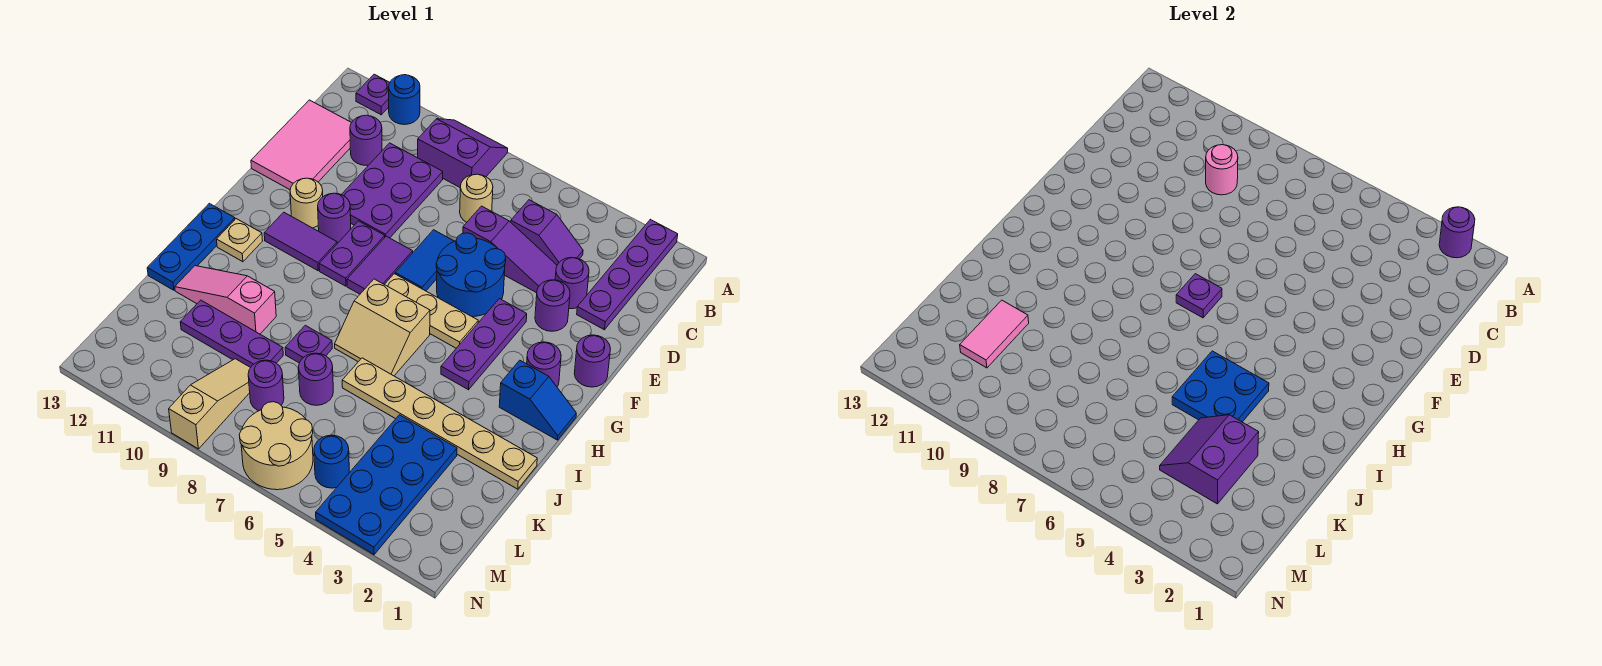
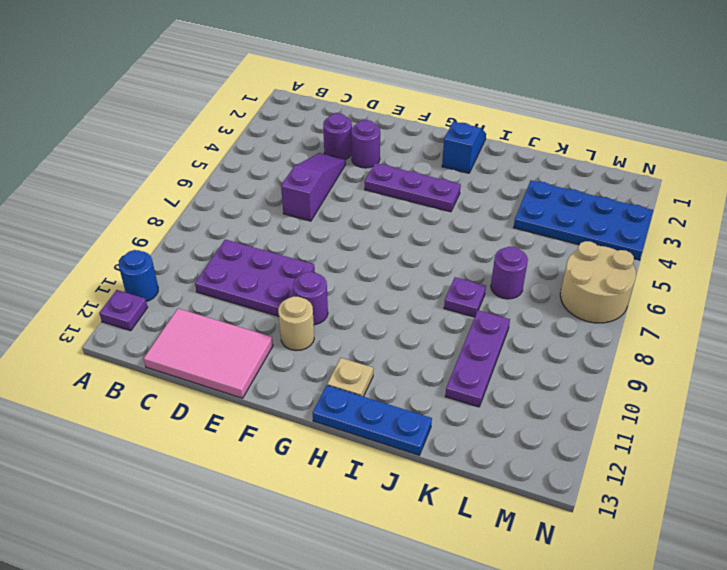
none -> purple plate A2:D2 level 1
none -> purple slope A8:B9 level 1 top B
none -> purple slope C4:C5 level 1 top 5
none -> tan round brick C7 level 1

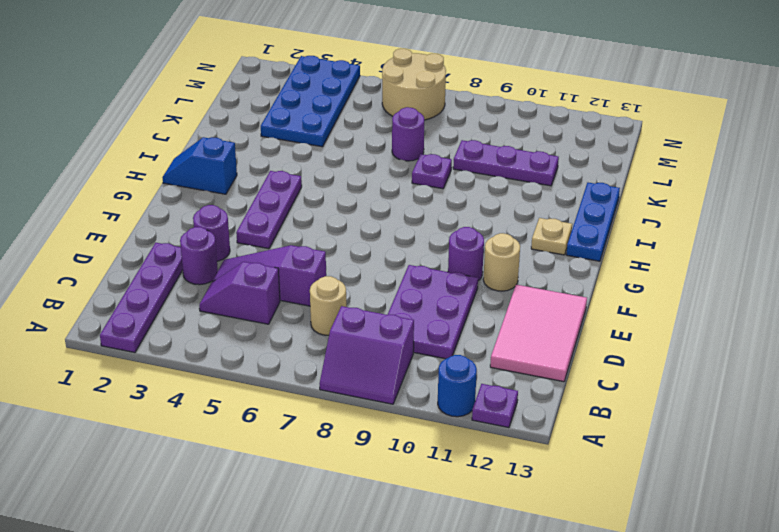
none -> purple round brick C11 level 1
none -> blue round brick E5:F6 level 1
none -> blue tile E7:F7 level 1
none -> purple round brick F1 level 1

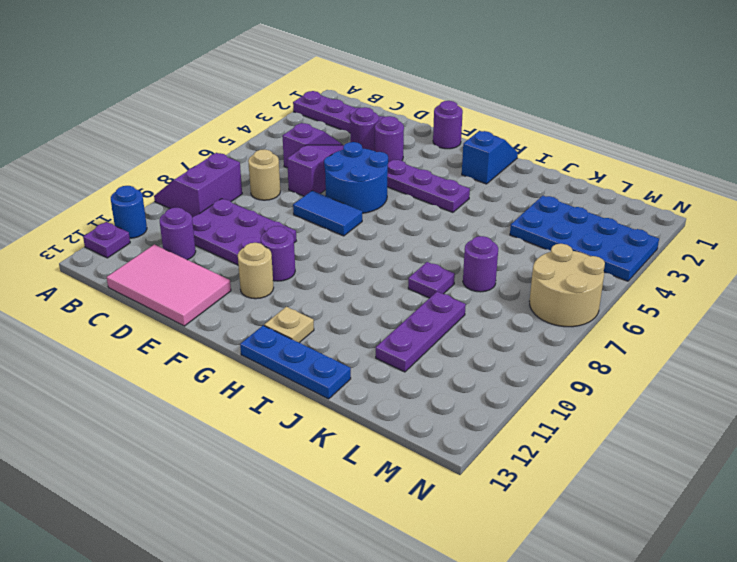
none -> purple tile F8:G8 level 1
none -> purple plate F9:G9 level 1
none -> purple round brick G2 level 1
none -> tan plate G5:G7 level 1

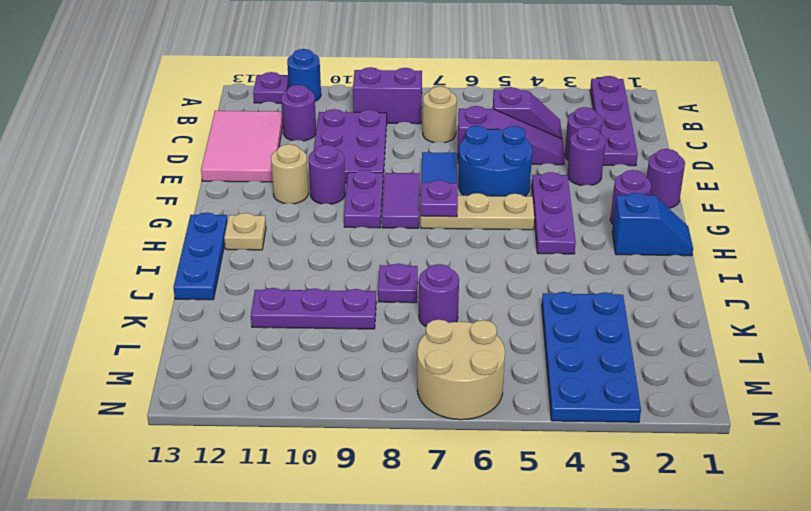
none -> purple tile G10:G11 level 1
none -> tan slope H6:I7 level 1 top H
none -> tan plate J1:J6 level 1
none -> pink slope J10:J12 level 1 top 10

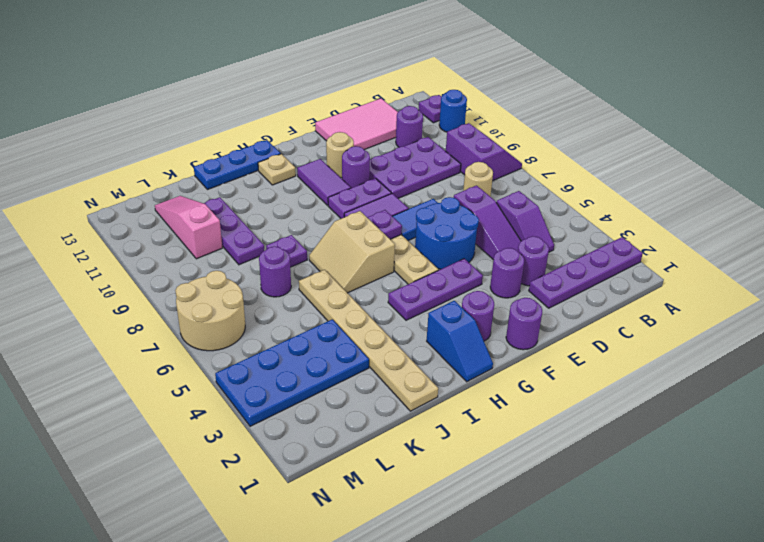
pink slope L10:L12 level 1 top 10 -> pink slope J10:J12 level 1 top 10
none -> purple round brick L8 level 1
none -> tan slope L9:N9 level 1 top N
none -> blue round brick M5 level 1
none -> purple round brick A2 level 2

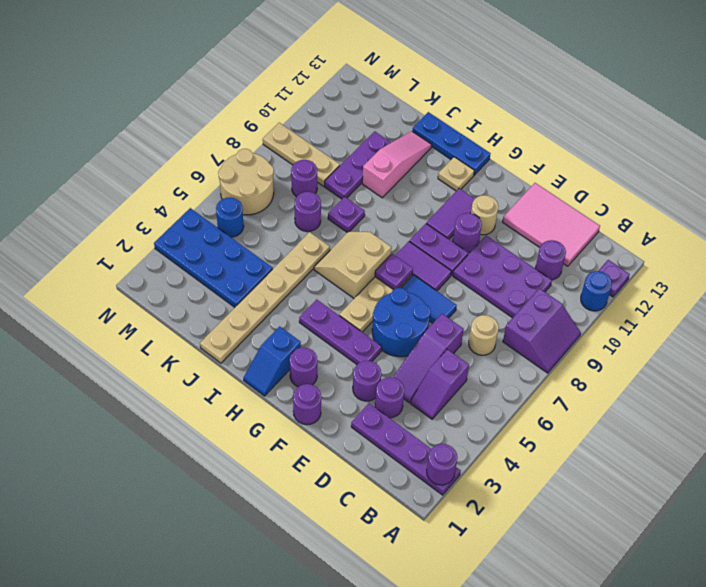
tan plate L9:N9 level 1 -> tan slope L9:N9 level 1 top N
none -> pink round brick C9 level 2
none -> blue plate I4:J5 level 2
none -> purple slope K3:L4 level 2 top 3
none -> pink tile K11:L11 level 2

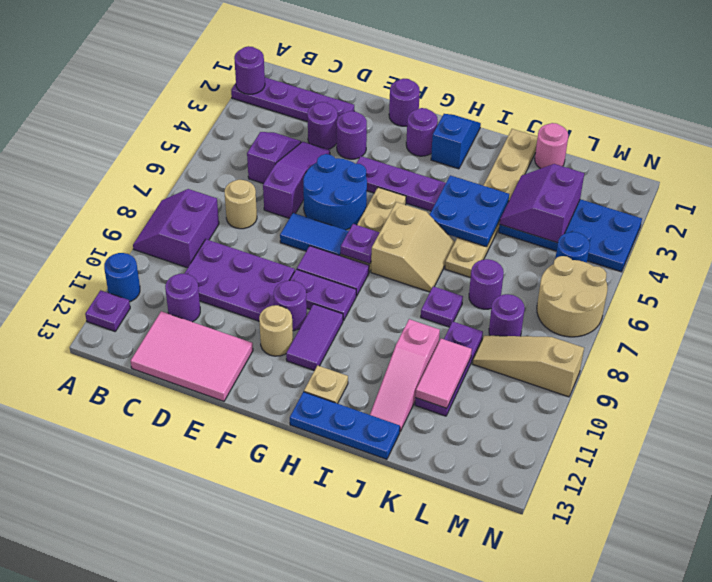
pink round brick K1 level 1 -> pink round brick C9 level 2
purple slope K3:L4 level 2 top L -> purple slope K3:L4 level 2 top 3
pink tile K10:K11 level 2 -> pink tile K11:L11 level 2

